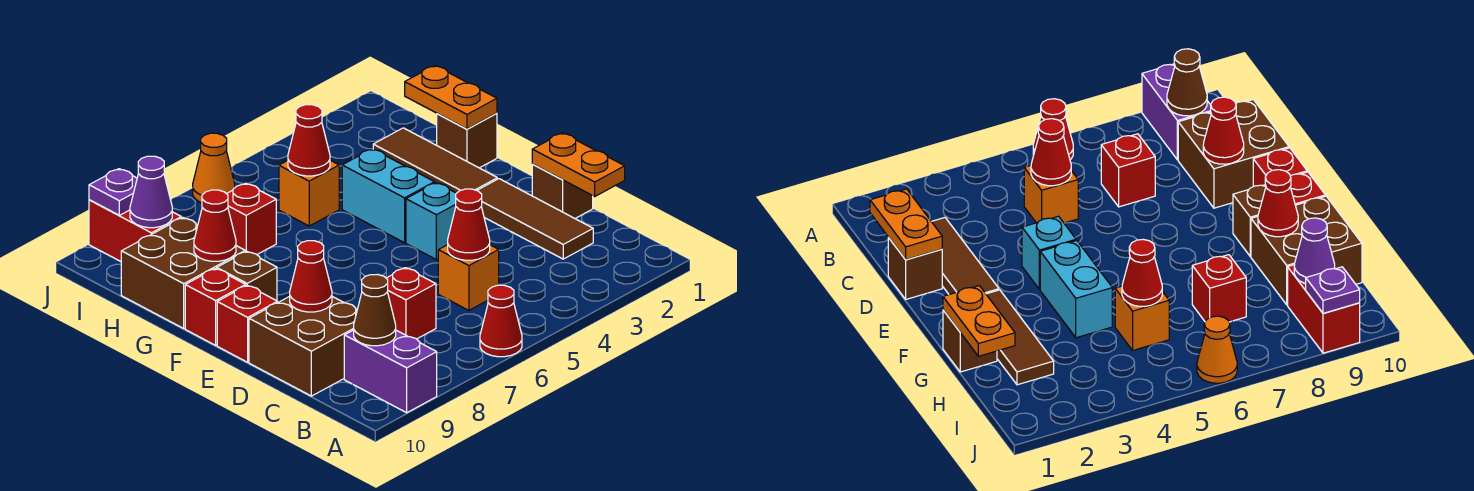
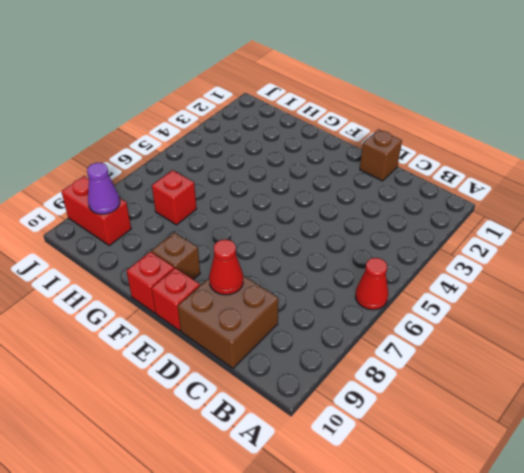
none -> purple brick A9:B9 level 1
none -> brown tile C2:E2 level 1
none -> orange brick C5 level 1

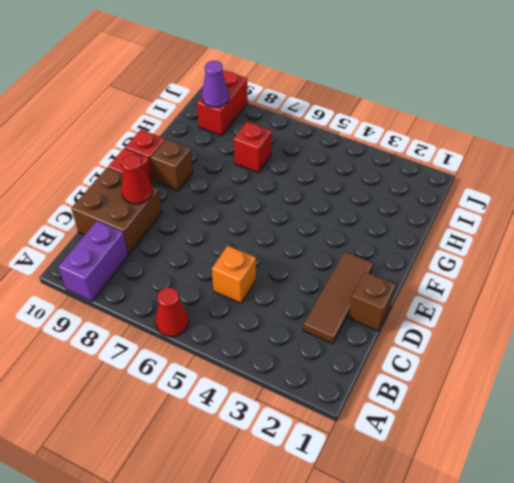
none -> red brick C7 level 1
none -> cyan brick E4 level 1
none -> brown tile F2:H2 level 1

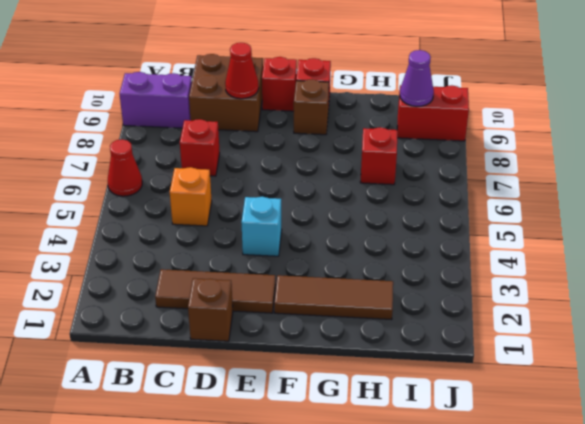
none -> cyan brick F4:G4 level 1
none -> brown brick G1 level 1
none -> brown brick G9:H10 level 1

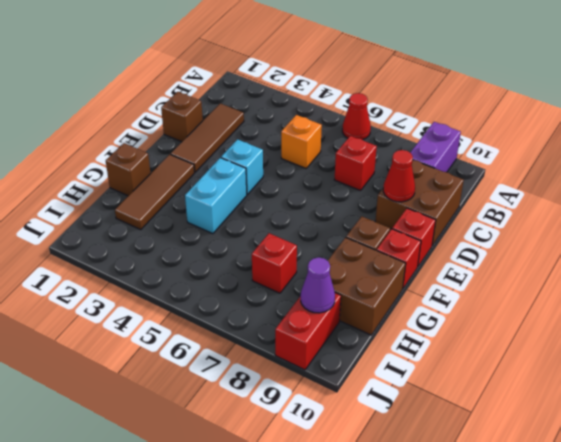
none -> orange brick H5 level 1
none -> orange cone J6 level 1
none -> brown cone B9 level 2

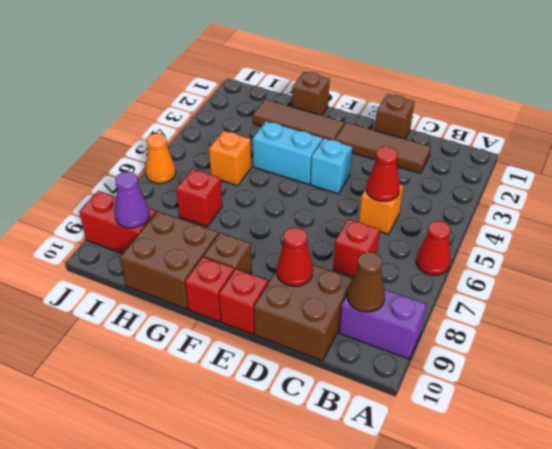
none -> orange plate C1:D1 level 2
none -> orange plate G1:H1 level 2
none -> red cone G9 level 2

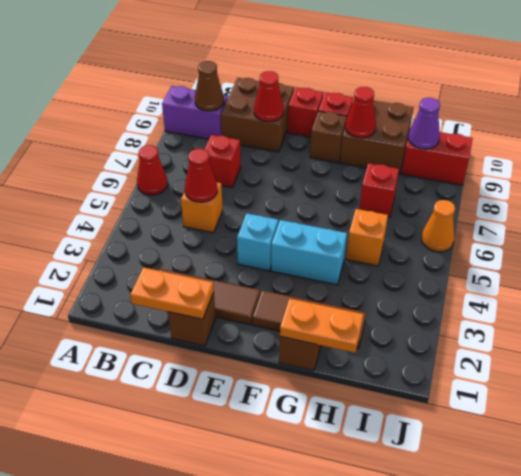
none -> red cone H5 level 2
none -> purple plate J9 level 2

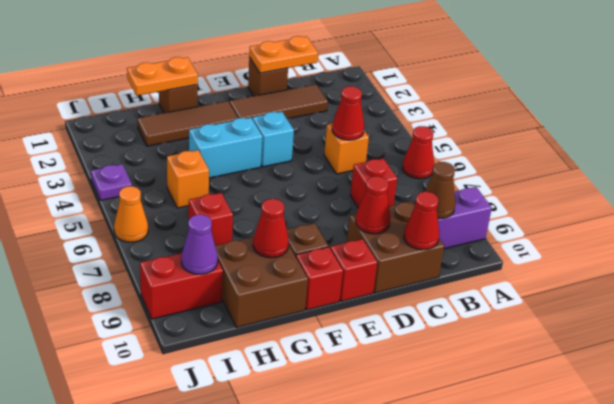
red cone C10 level 2 -> red cone H5 level 2
purple plate J4 level 1 -> purple plate J9 level 2

